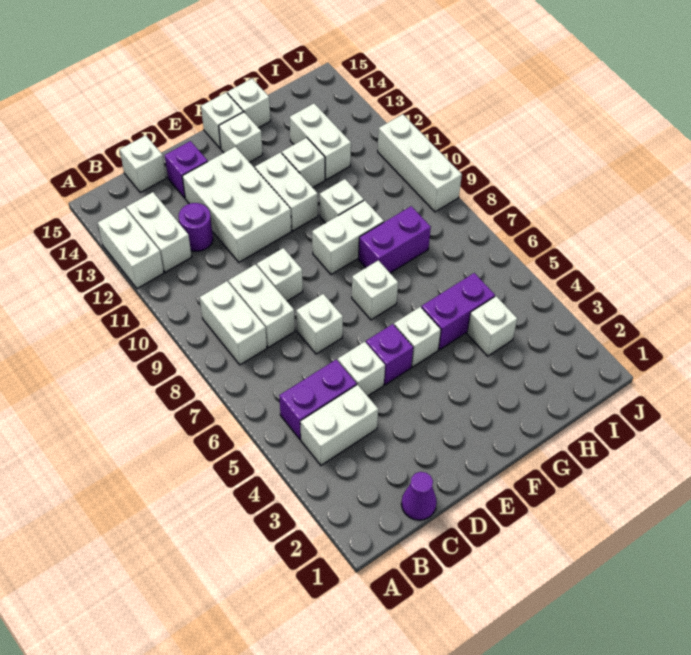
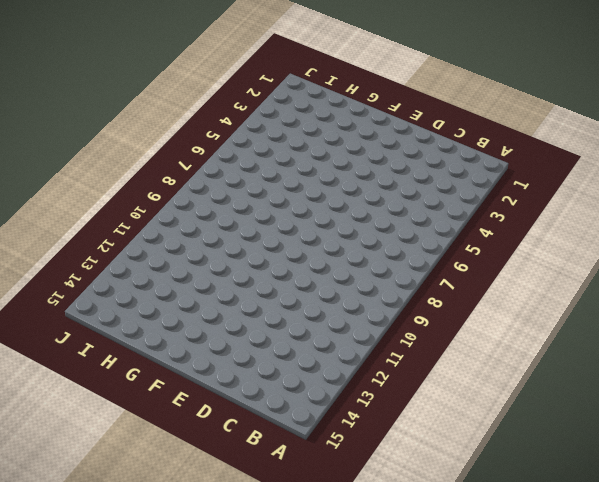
none -> white brick A12:A13 level 1
none -> white brick B4:C4 level 1
none -> purple brick B5:C5 level 1

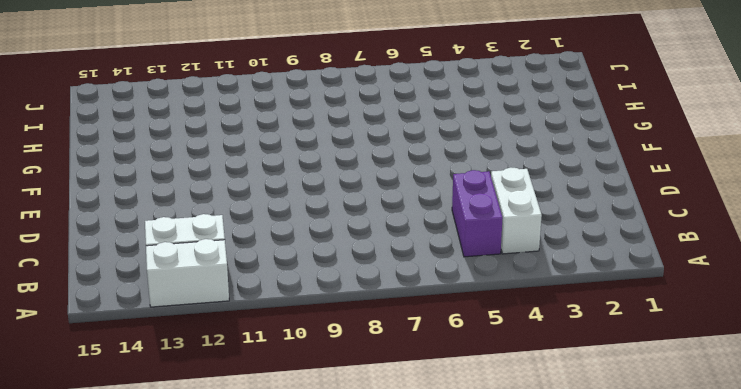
none -> white brick B8:B9 level 1
none -> purple cone C1 level 1
none -> white brick C8:C9 level 1

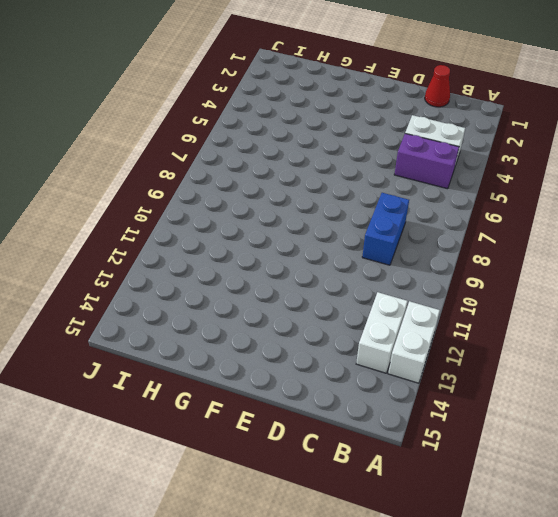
red cone C1 level 1 -> purple cone C1 level 1
blue brick C8:C9 level 1 -> white brick C8:C9 level 1
none -> white brick B8:B9 level 1
none -> purple round brick C12 level 1
none -> white brick C15 level 1

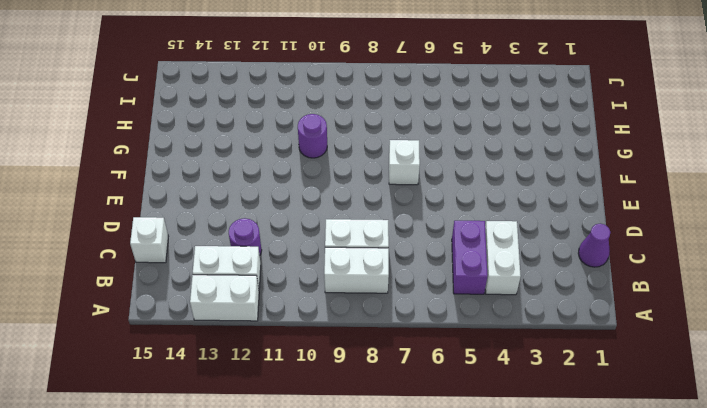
purple round brick G10 level 1 -> white brick G10 level 1
none -> white brick D5 level 1
none -> white brick D7 level 1
none -> white brick D9 level 1

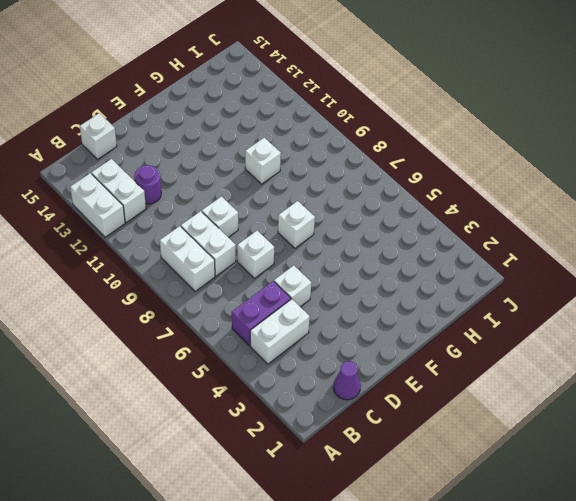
none -> white brick D11:E13 level 1
none -> purple brick D14 level 1
none -> purple brick E5 level 1

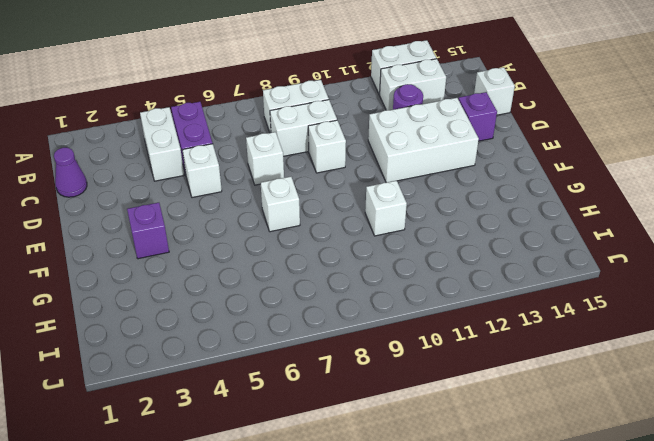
purple brick F3 level 1 -> purple brick E5 level 1
none -> white brick F5 level 1
none -> white brick F9:G9 level 1
none -> white brick F11:F12 level 1

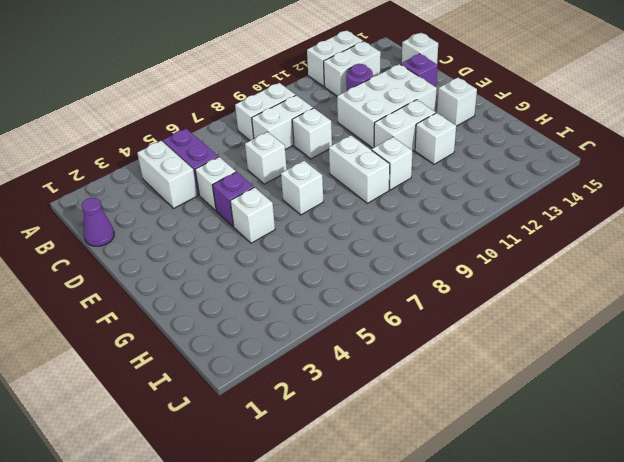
none -> white brick F15 level 1
none -> purple brick G5:H5 level 1
none -> purple brick G8:H8 level 1

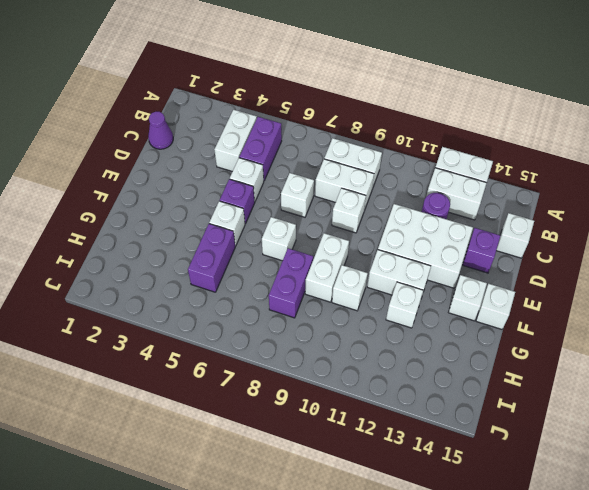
none -> white brick G15 level 1
none -> white brick H4 level 1
none -> white brick H12:H13 level 1

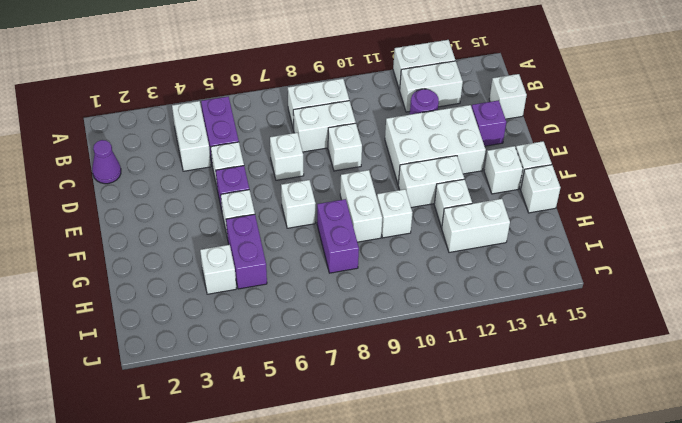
none -> white brick J9:J11 level 1

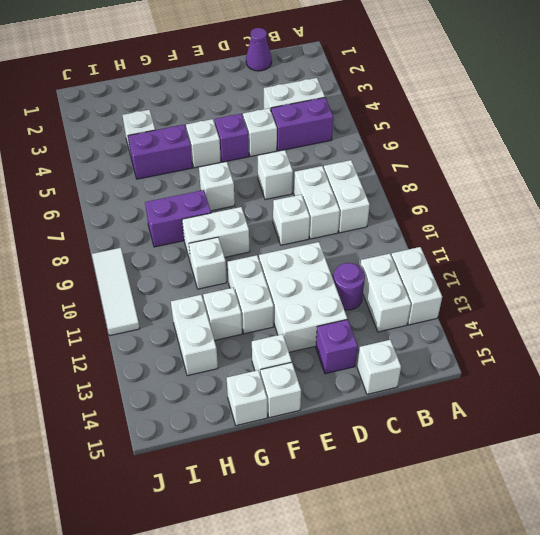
white tile J9:J11 level 1 -> white brick J9:J11 level 1

